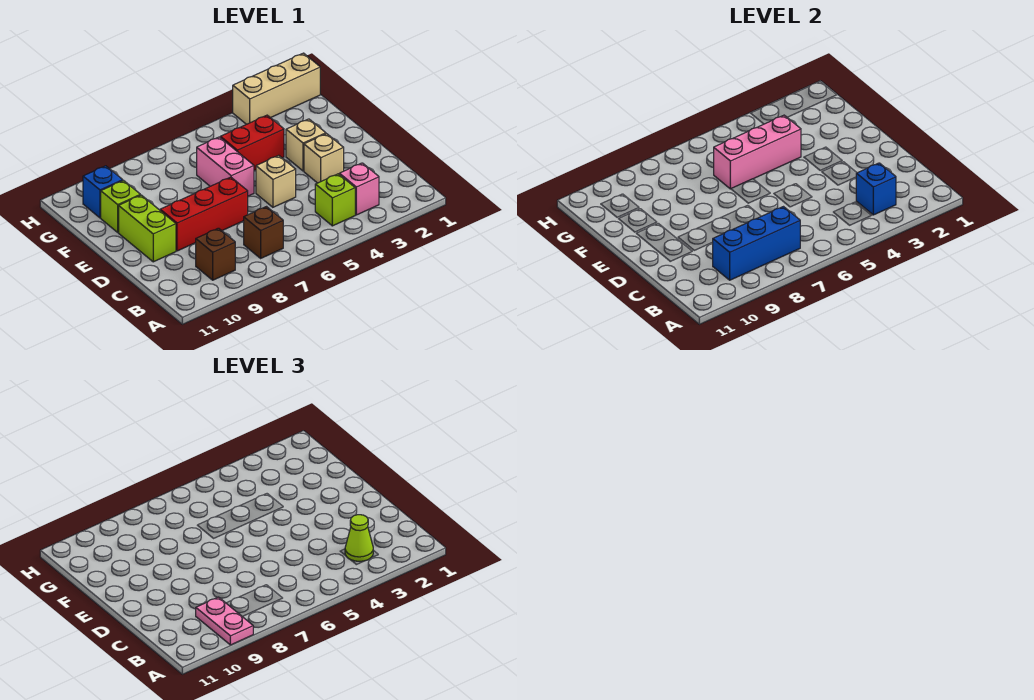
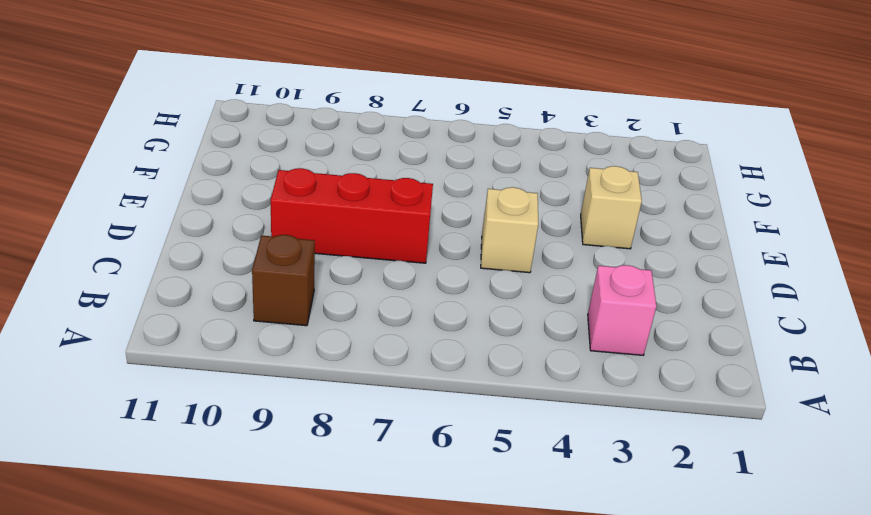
none -> lime brick B4 level 1
none -> brown brick B7 level 1
none -> tan brick D3 level 1

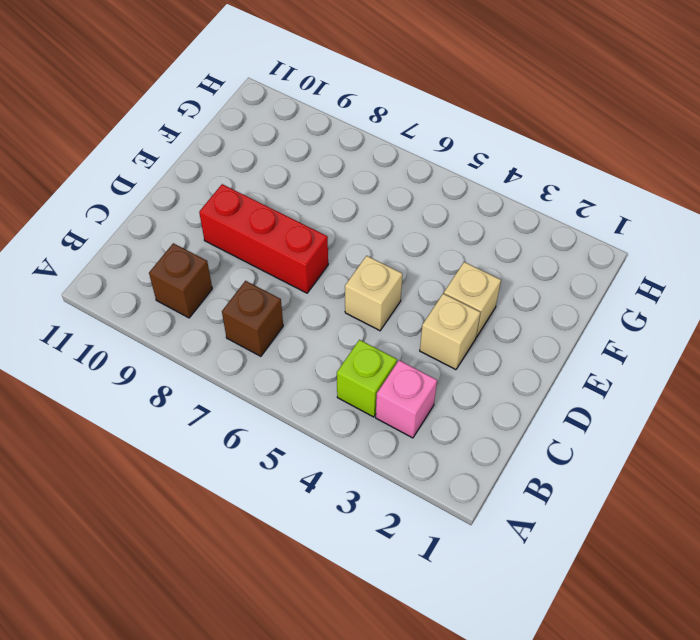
none -> lime brick D10:E10 level 1
none -> pink brick E6:F6 level 1
none -> red brick F4:F5 level 1

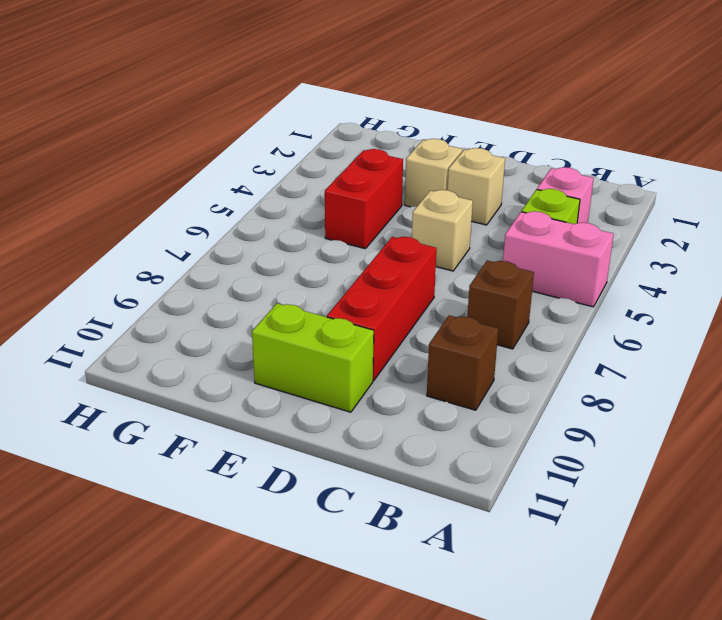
pink brick A5:B5 level 1 -> pink brick E6:F6 level 1
none -> lime brick F10 level 1
none -> blue brick G10 level 1
none -> tan brick H1:H3 level 1

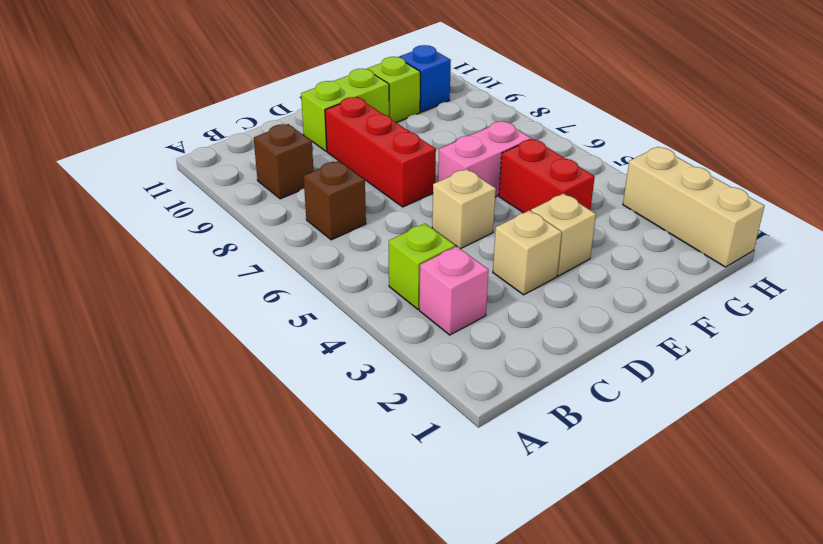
none -> blue brick B3 level 2
none -> blue brick B7:B9 level 2
none -> pink brick F4:F6 level 2

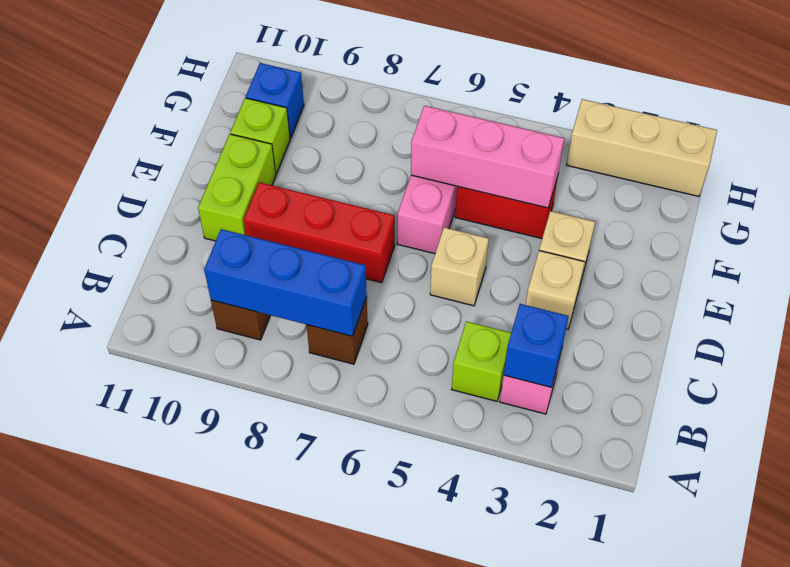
none -> pink plate A9:B9 level 3
none -> lime cone B3 level 3

